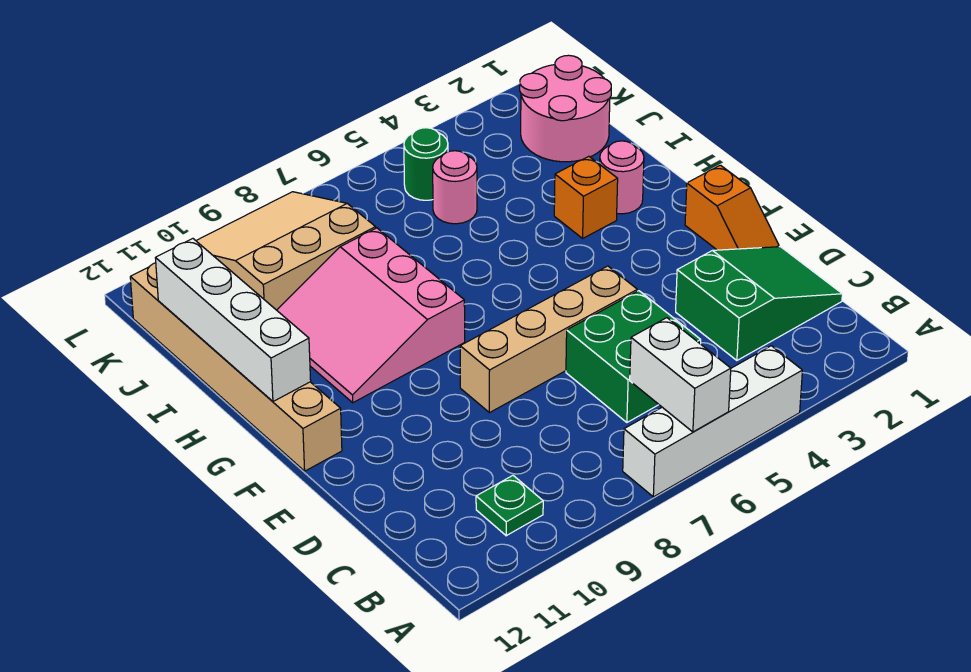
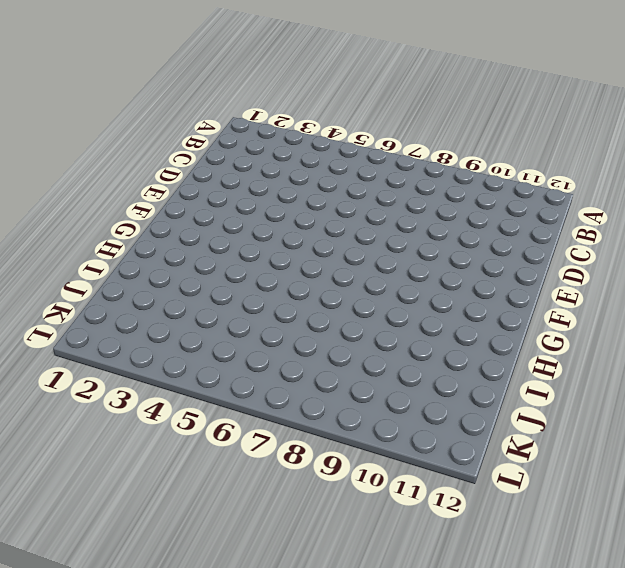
none -> white brick A4:A7 level 1
none -> green plate B10 level 1
none -> green slope C1:D3 level 1 top 3

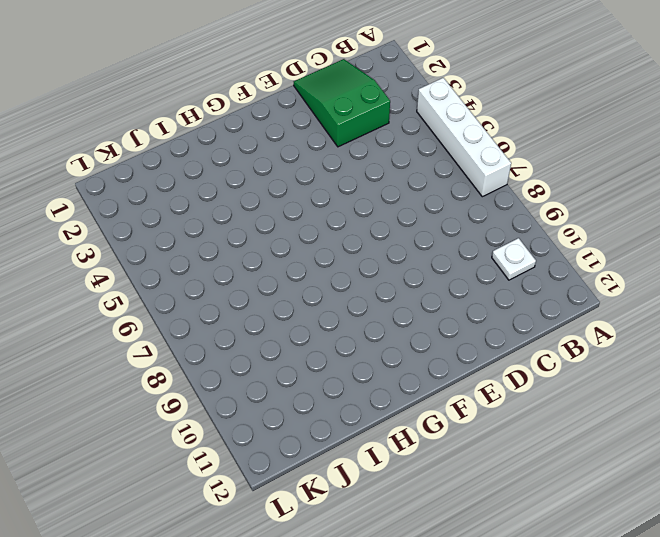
white plate B10 level 1 -> green plate B10 level 1
none -> green brick C5:D6 level 1
none -> orange slope E1:F1 level 1 top F
none -> tan brick E5:E8 level 1

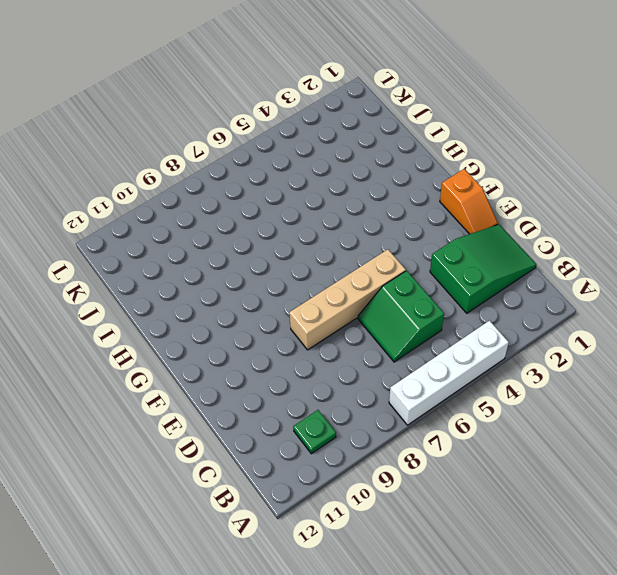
green slope C5:D6 level 1 top 5 -> green brick C5:D6 level 1
none -> tan brick F12:K12 level 1
none -> pink slope G8:I10 level 1 top 8
none -> pink round brick H2 level 1

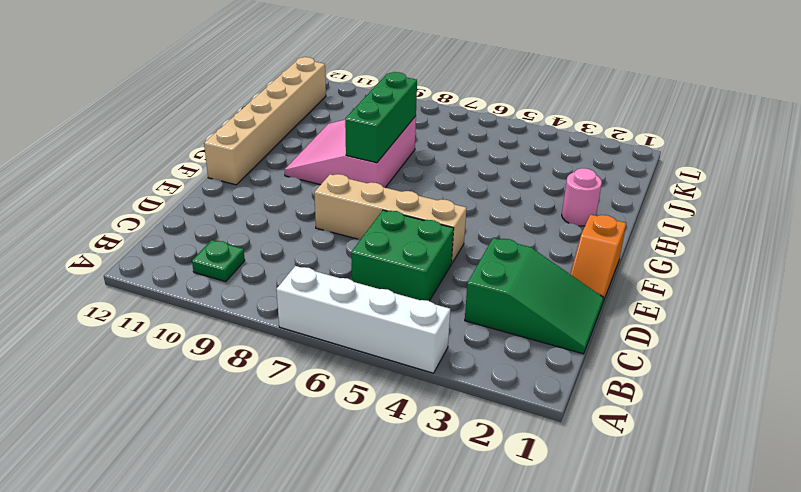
green brick G8:I8 level 2 -> none
none -> orange brick H3 level 1
none -> pink round brick J1:K2 level 1
none -> pink round brick J5 level 1

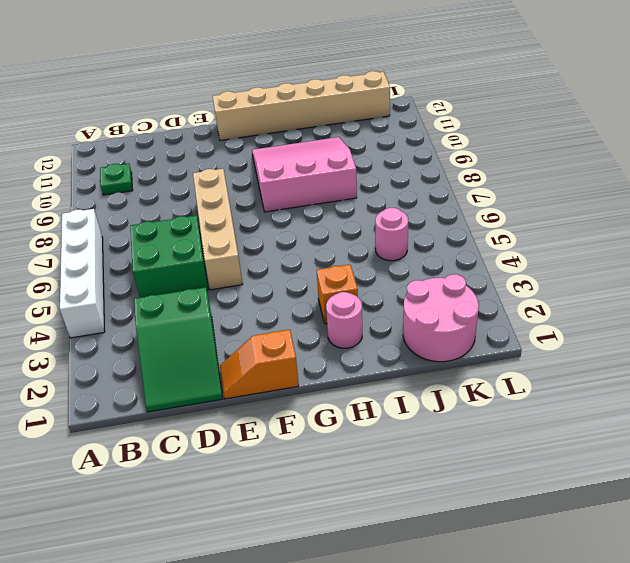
none -> tan slope J8:L10 level 1 top J
none -> green round brick K5 level 1
none -> white brick A6:B6 level 2

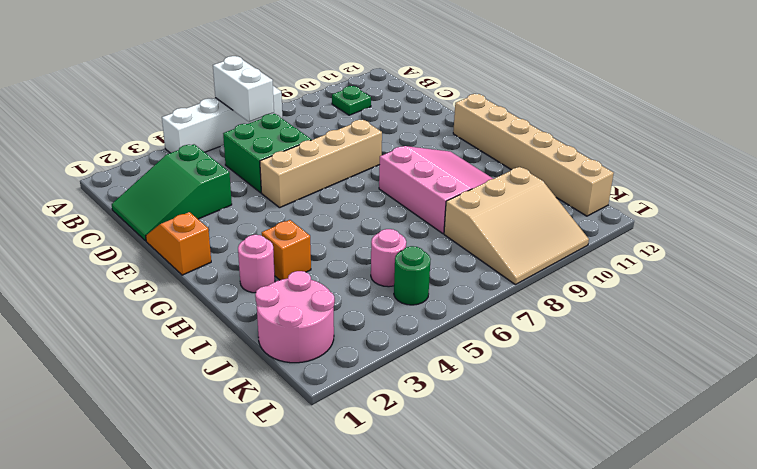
none -> white brick G12:J12 level 2

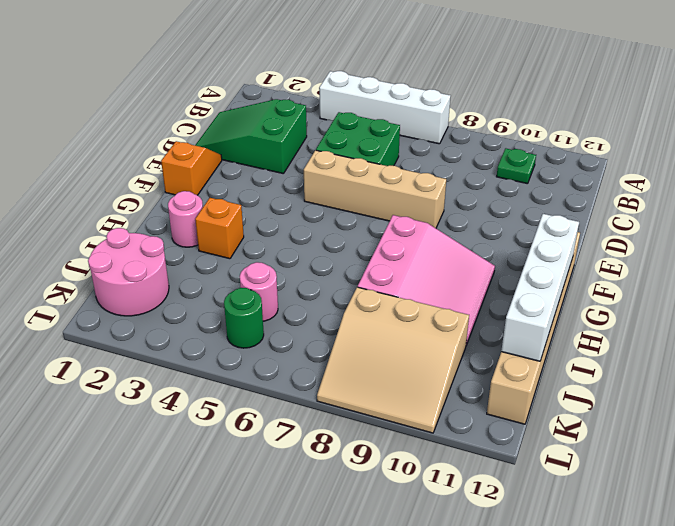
none -> white brick A6:B6 level 2

